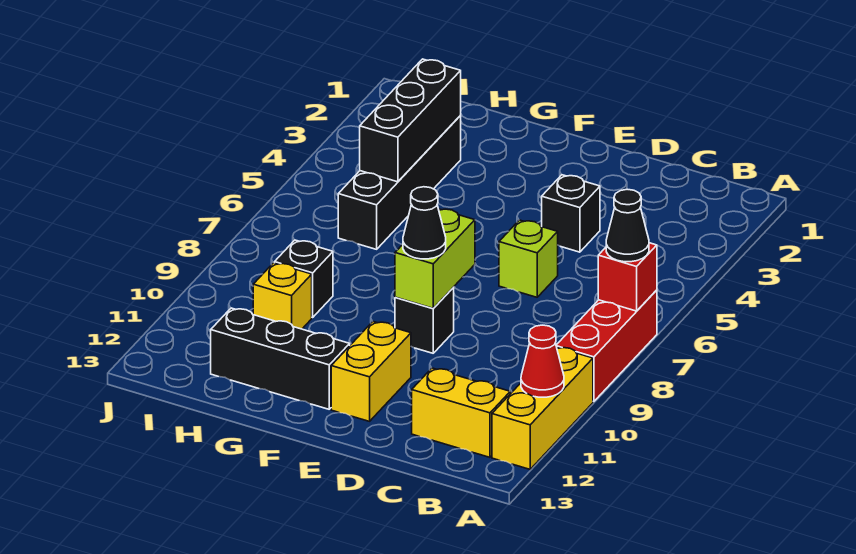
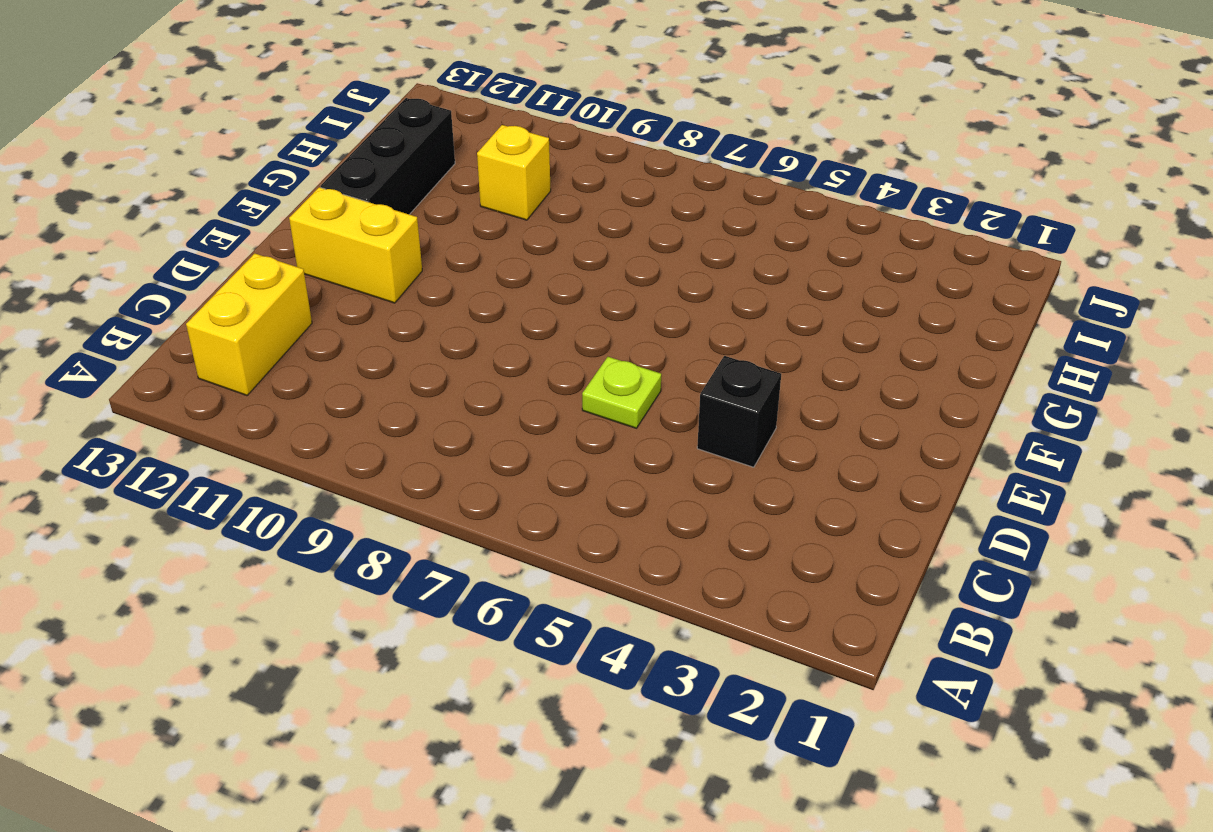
lime plate D6 level 1 -> lime brick D6 level 1
none -> red brick A7:A9 level 1
none -> yellow brick A10:A12 level 1
none -> black brick E9 level 1

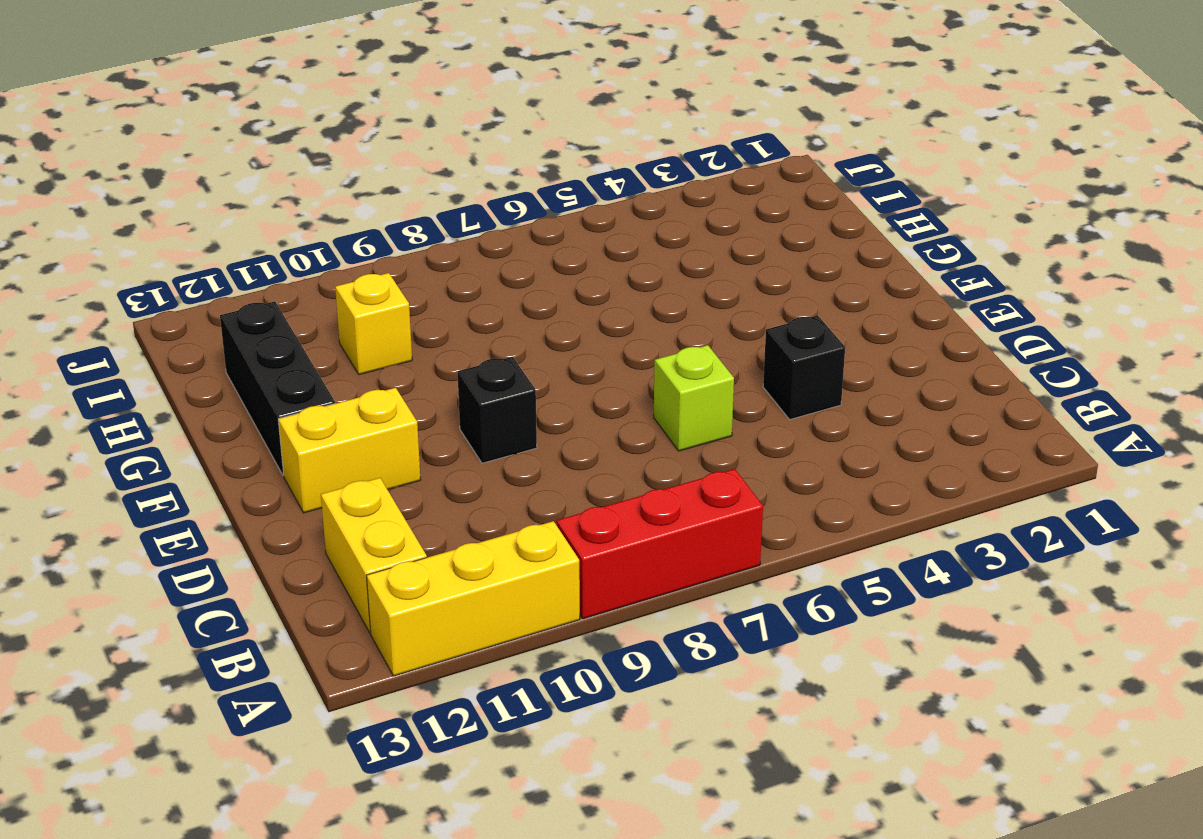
none -> black brick H3:H6 level 1
none -> black brick H9 level 1
none -> red brick A7 level 2

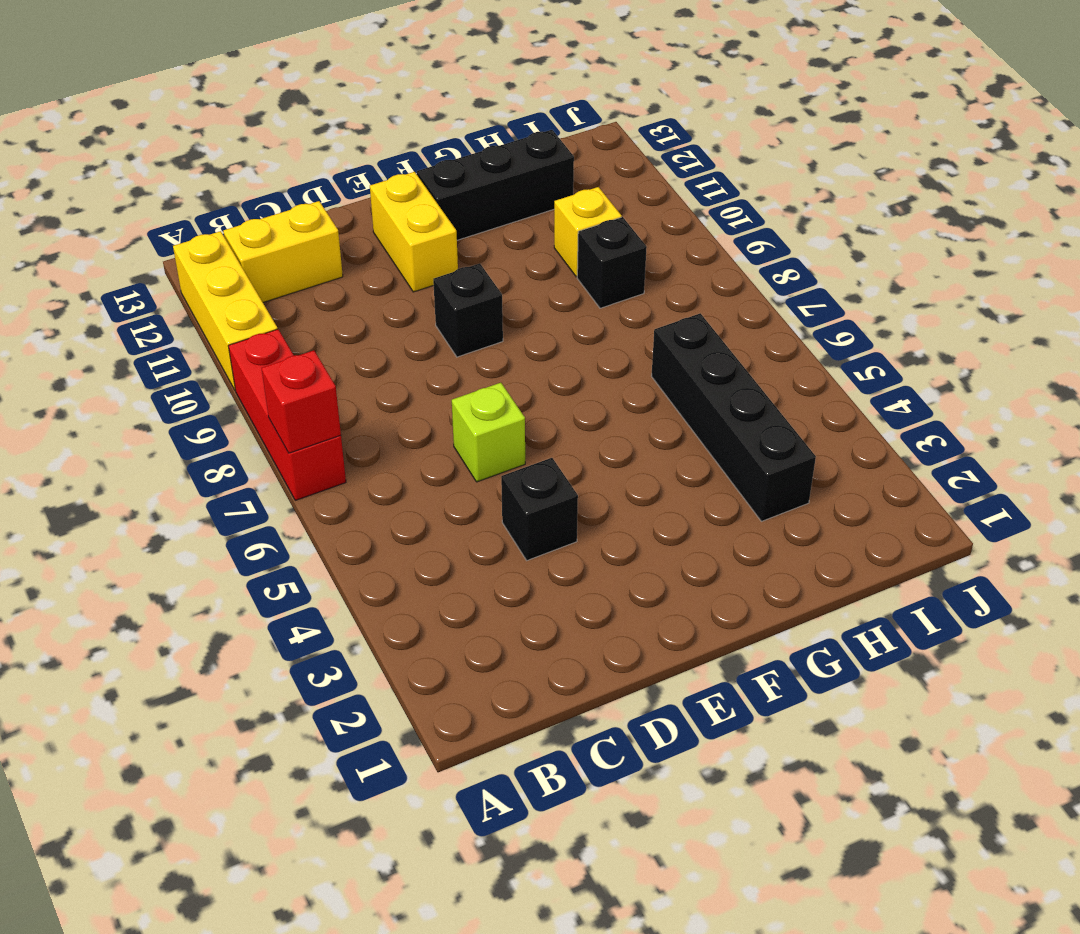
none -> red cone A11 level 2
none -> lime brick E8:E9 level 2
none -> black brick H3:H5 level 2

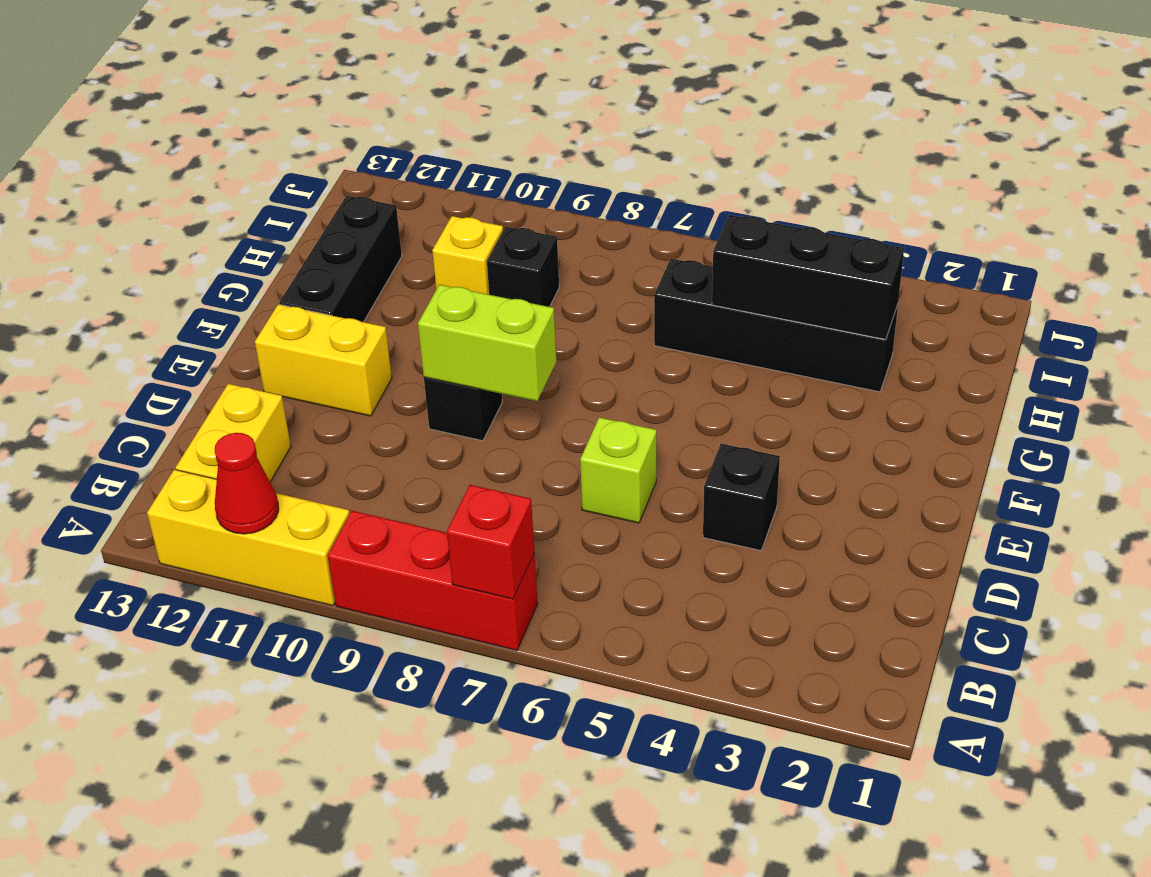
none -> black cone A7 level 3
none -> black cone E9 level 3

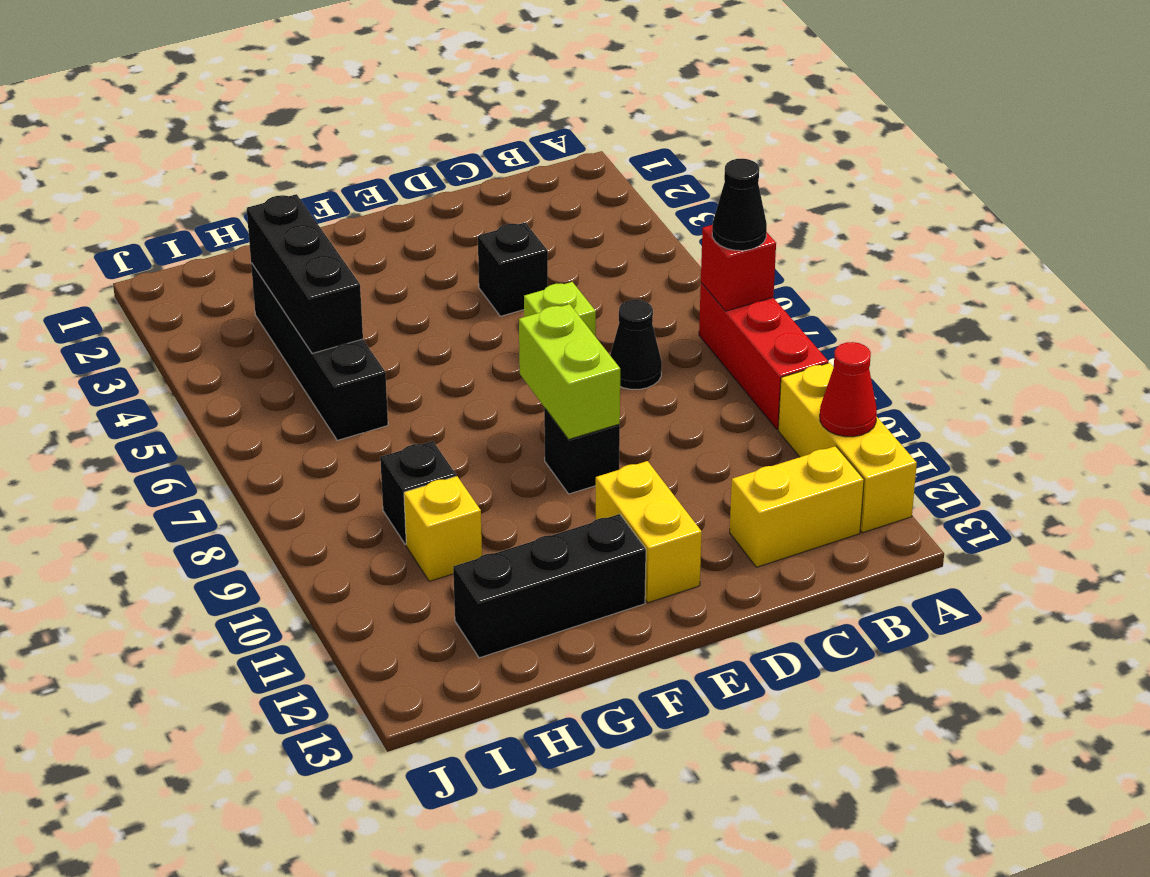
black cone C7 level 1 -> black cone E9 level 3

